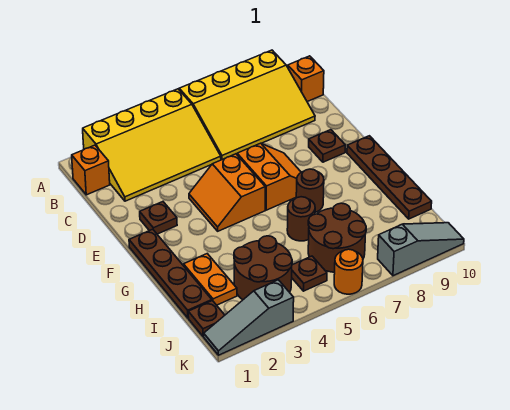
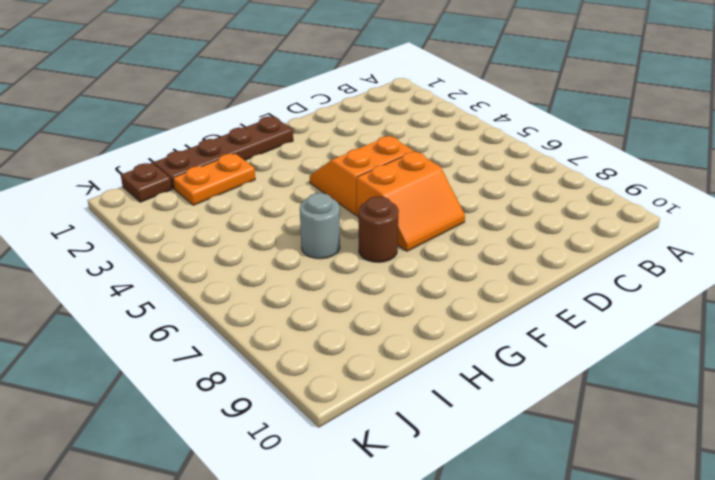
grey round brick H6 level 1 -> brown round brick H6 level 1
none -> yellow slope A2:C5 level 1 top A
none -> yellow slope A6:C9 level 1 top A
none -> orange brick B1 level 1

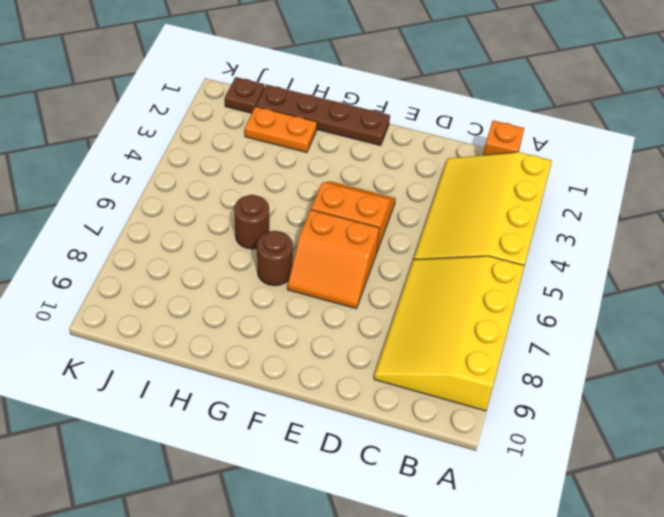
none -> orange brick B10 level 1
none -> brown plate E2 level 1
none -> brown plate E9 level 1

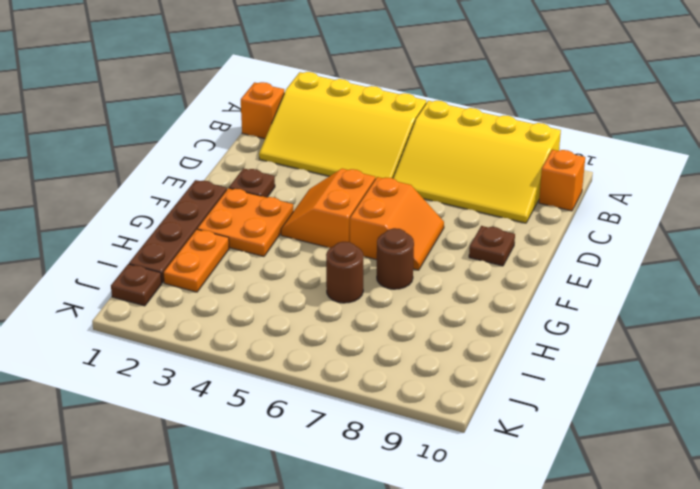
orange plate F2:G3 level 1 -> none
none -> brown plate F10:I10 level 1
none -> brown round brick I3:J4 level 1
none -> brown round brick I6:J7 level 1

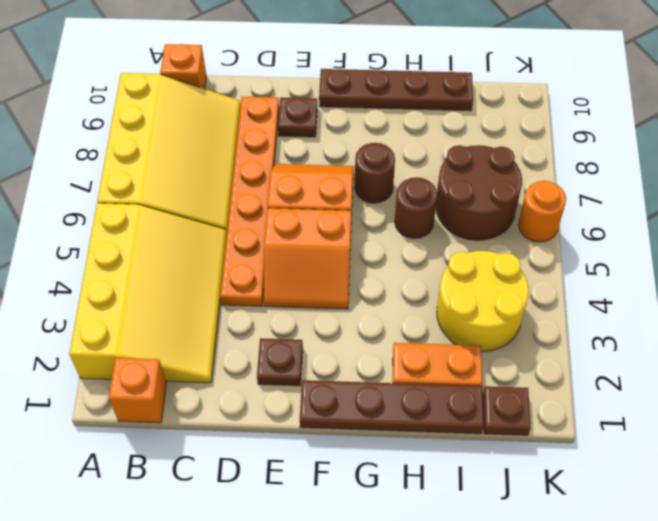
orange plate D4:D9 level 1 -> none
yellow round brick I3:J4 level 1 -> brown round brick I3:J4 level 1
none -> brown plate J5 level 1
none -> grey slope K1:K3 level 1 top 3
none -> grey slope K8:K10 level 1 top 8

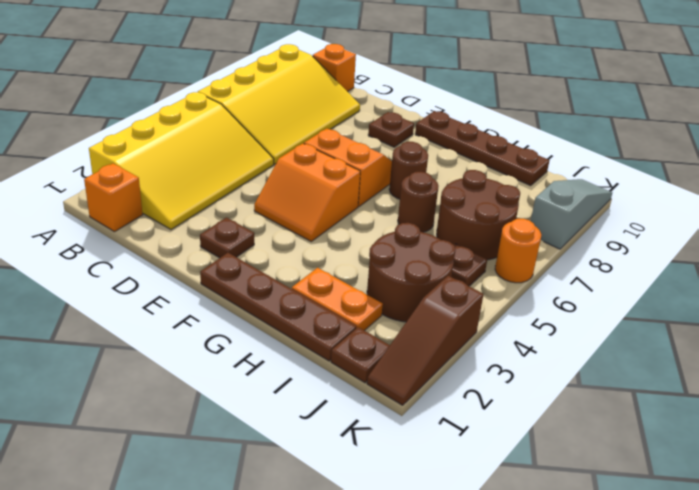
brown slope K1:K3 level 1 top 3 -> grey slope K1:K3 level 1 top 3

